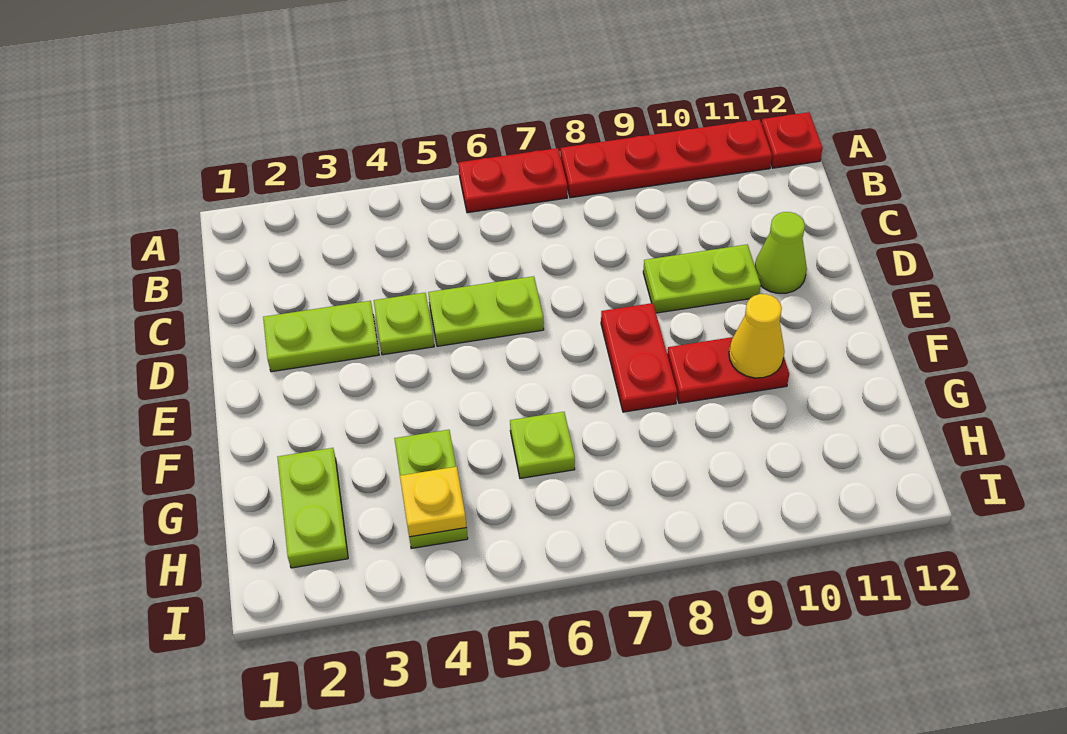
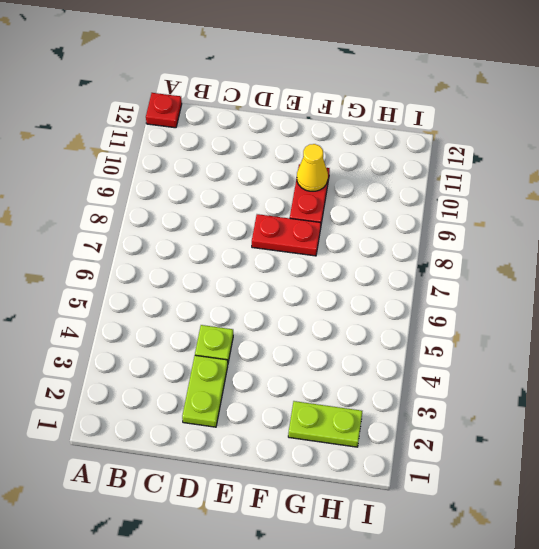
none -> red plate A6:A7 level 1
none -> red plate A8:A11 level 1
none -> lime plate D5:D6 level 1

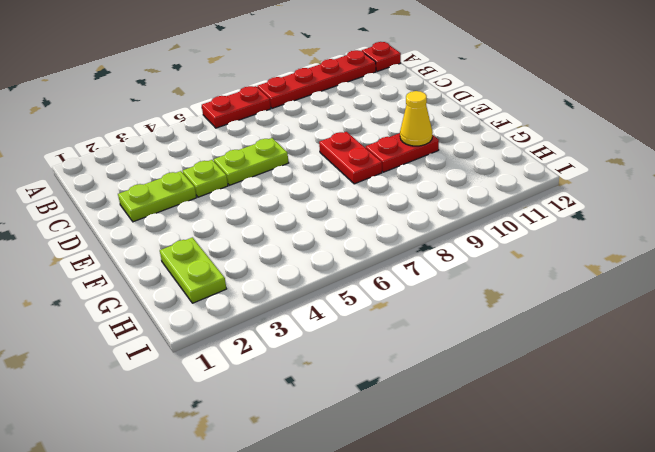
none -> lime plate D9:D10 level 1
none -> lime cone D11 level 1
none -> lime plate G4:H4 level 1

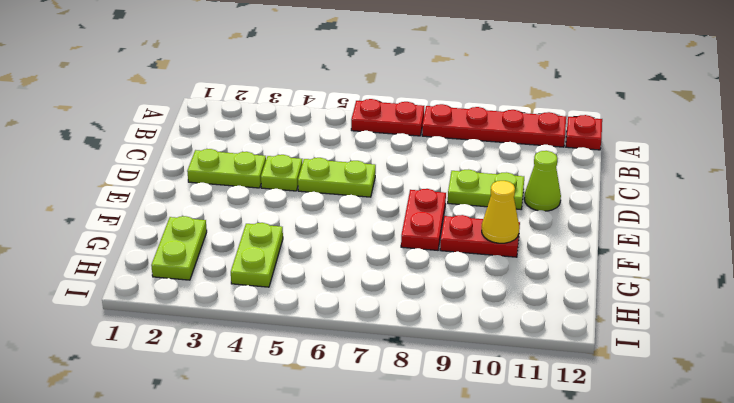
none -> lime plate G6 level 1
none -> yellow plate H4 level 2

